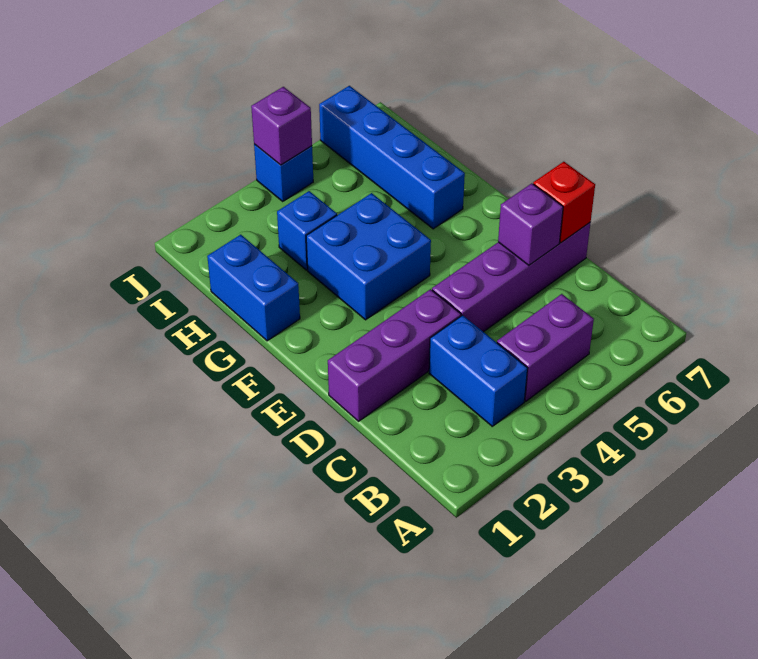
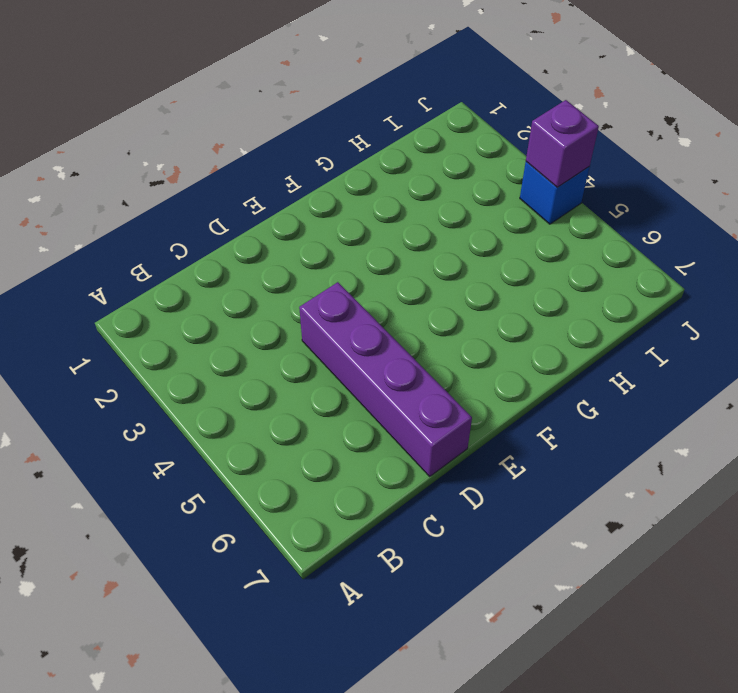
none -> blue brick B3:C3 level 1
none -> purple brick B4:B5 level 1
none -> purple brick D1:D3 level 1

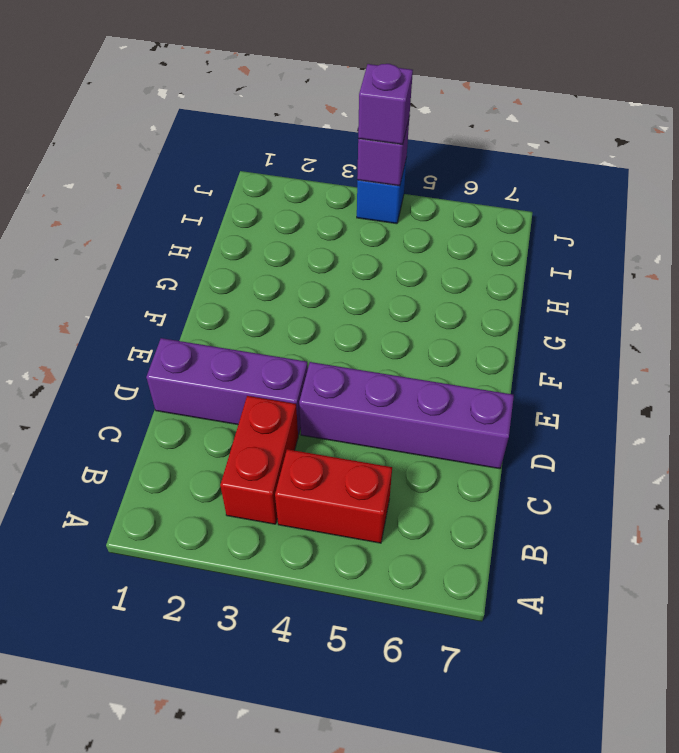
red brick B3:C3 level 1 -> blue brick B3:C3 level 1
red brick B4:B5 level 1 -> purple brick B4:B5 level 1
purple brick J4 level 3 -> purple brick D6 level 2
none -> blue brick F3:G4 level 1
none -> blue brick G1:H1 level 1
none -> blue brick G6:J6 level 1

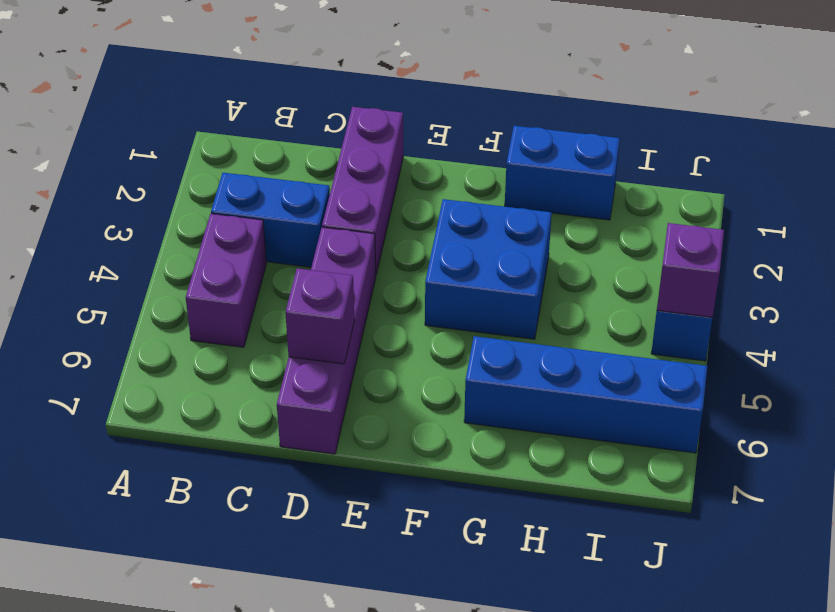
none -> blue brick H3 level 1
none -> red brick D7 level 2

